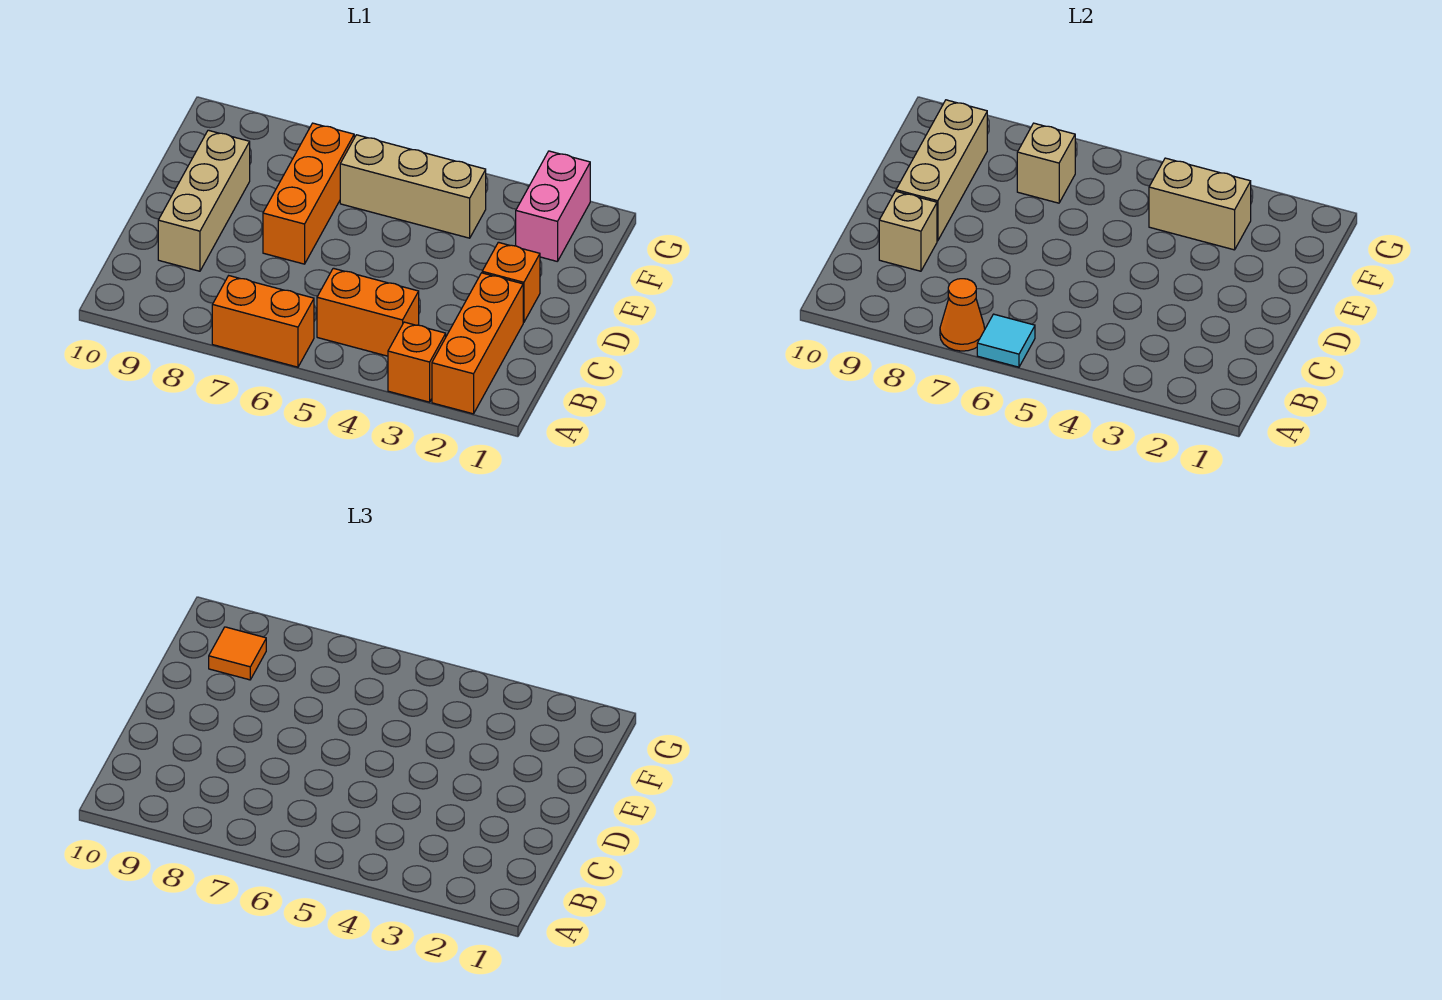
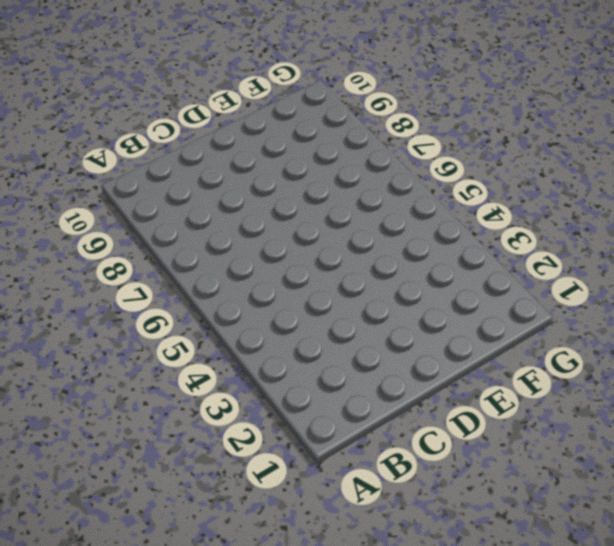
none -> orange brick A2:C2 level 1
none -> orange brick A3 level 1
none -> orange brick A6:A7 level 1

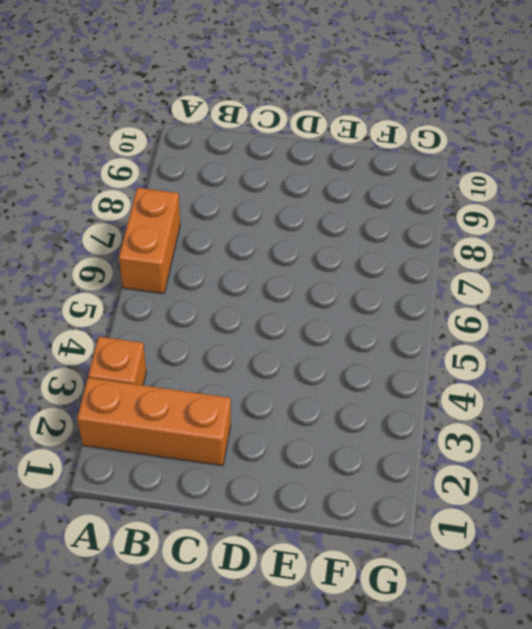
none -> orange brick B4:B5 level 1
none -> tan brick C9:E9 level 1
none -> orange brick D2 level 1

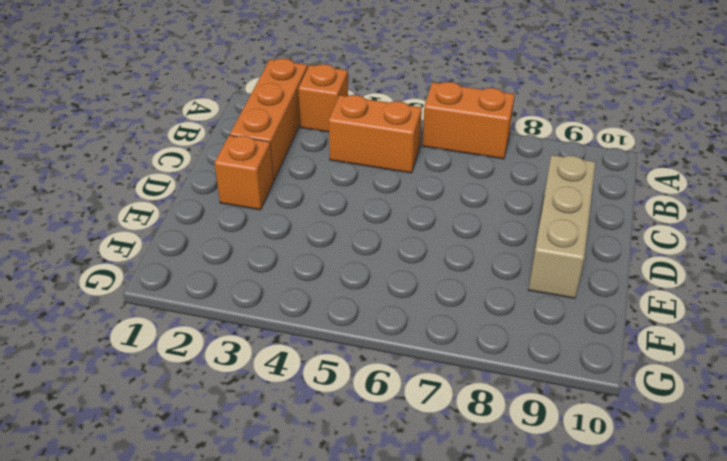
none -> orange brick D7:F7 level 1
none -> pink brick F2:G2 level 1
none -> tan brick F4:F6 level 1

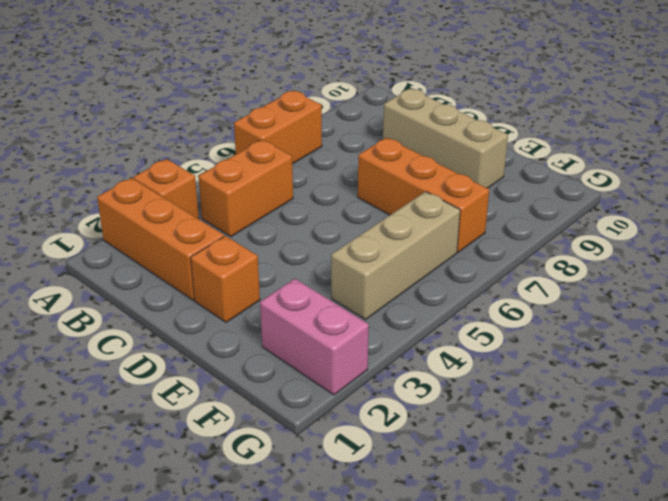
none -> cyan tile A6 level 2
none -> orange cone A7 level 2
none -> tan brick C9 level 2

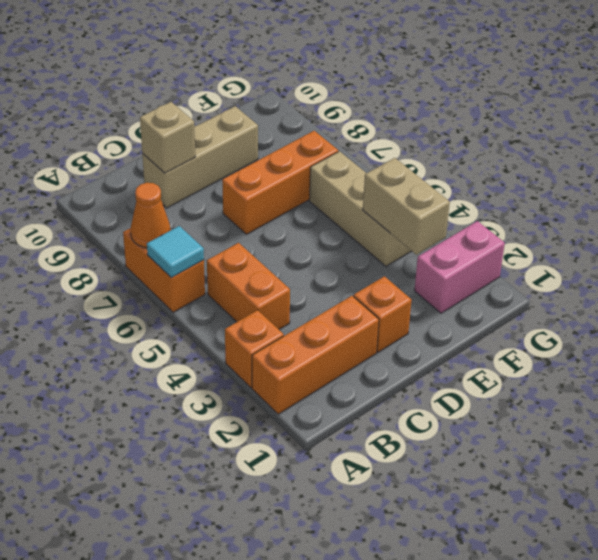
none -> tan brick D9:F9 level 2
none -> tan brick F7 level 2
none -> orange tile F9 level 3

